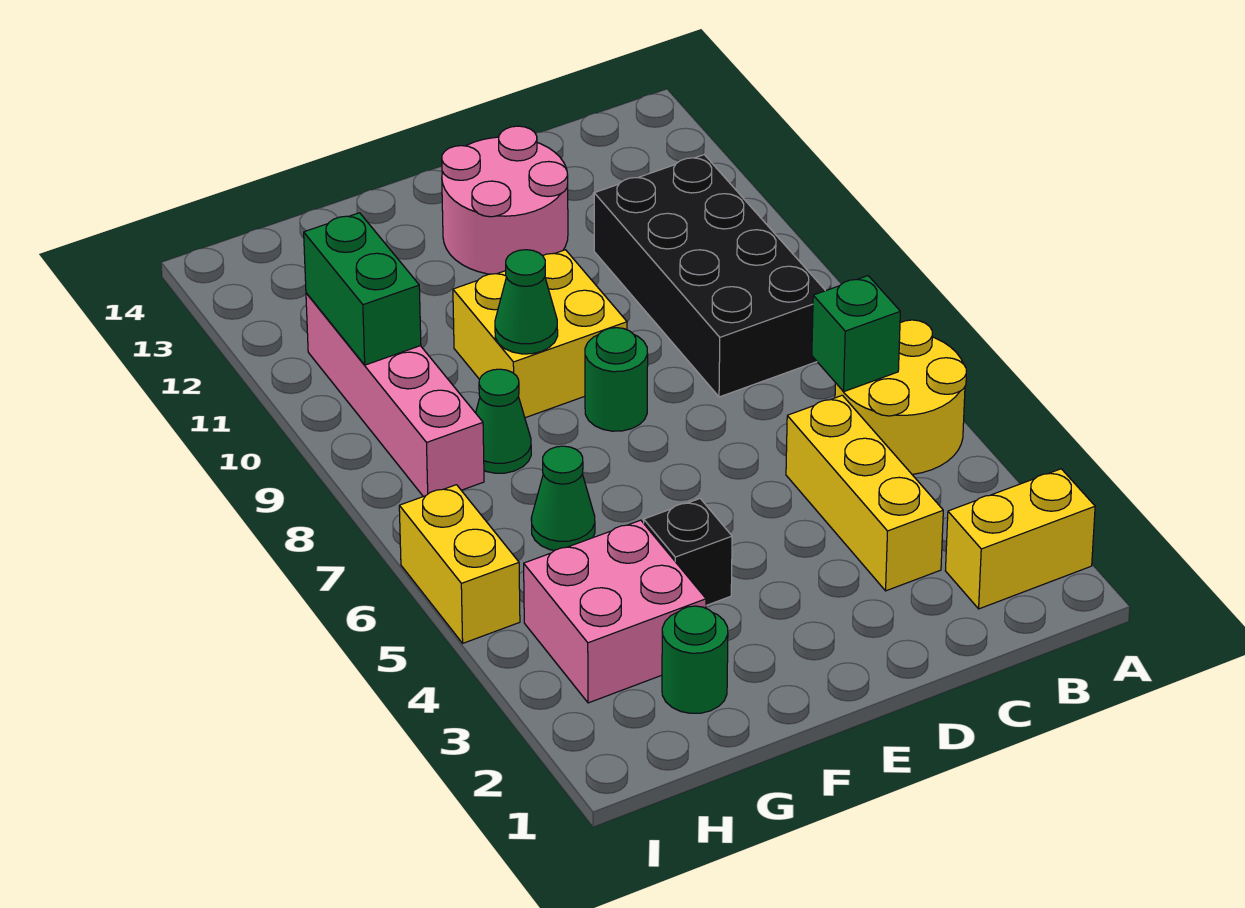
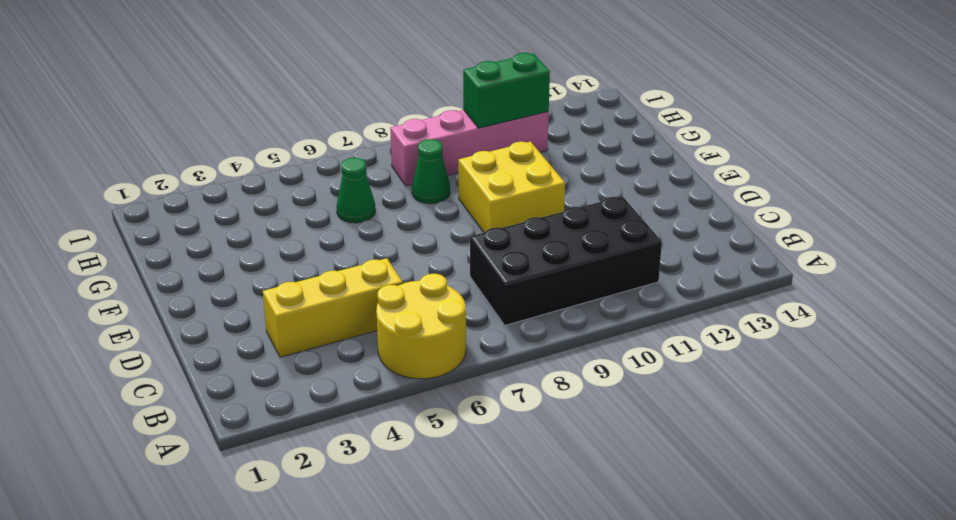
none -> yellow brick A2:B2 level 1
none -> pink round brick D12:E13 level 1
none -> green round brick E8 level 1

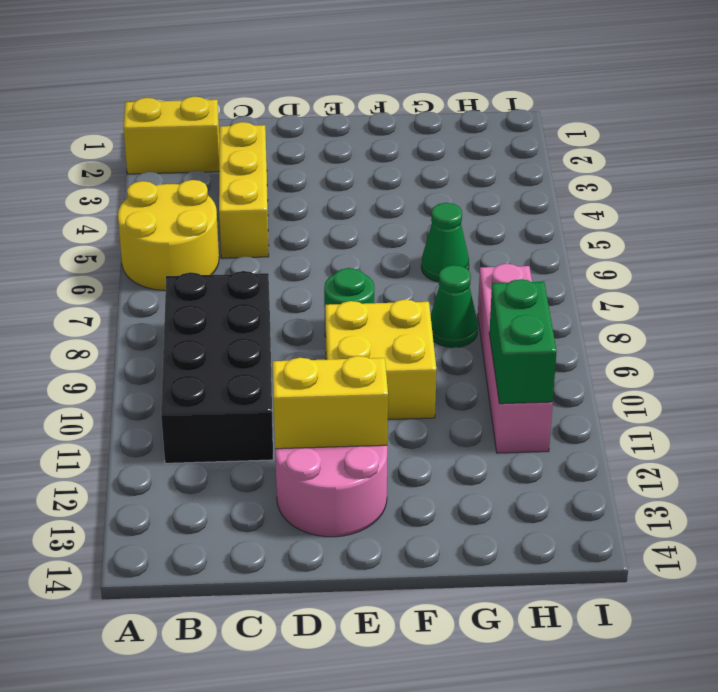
yellow brick D12:E12 level 2 -> yellow brick I5:I6 level 1
none -> black brick F4 level 1
none -> green round brick G2 level 1
none -> pink brick G3:H4 level 1

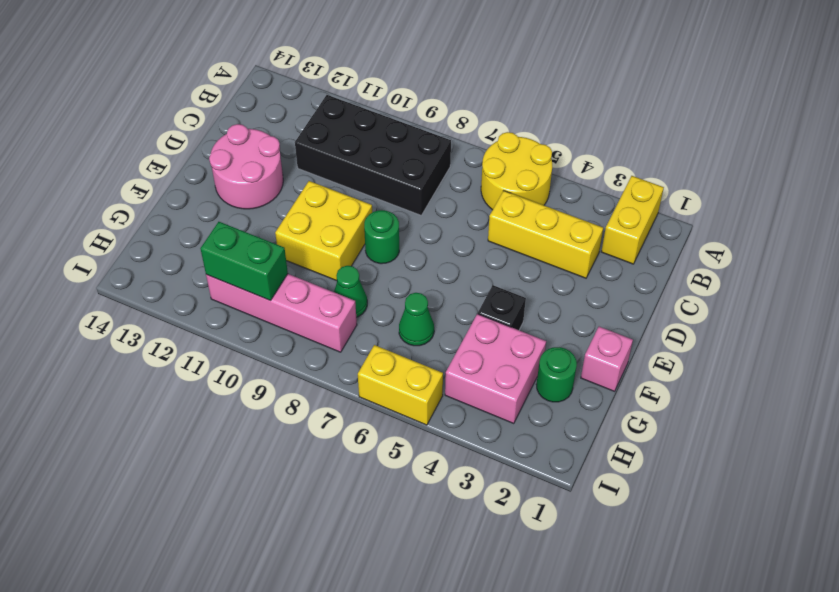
pink brick F1 level 1 -> none
none -> green brick B6 level 2
none -> green cone F9 level 2

